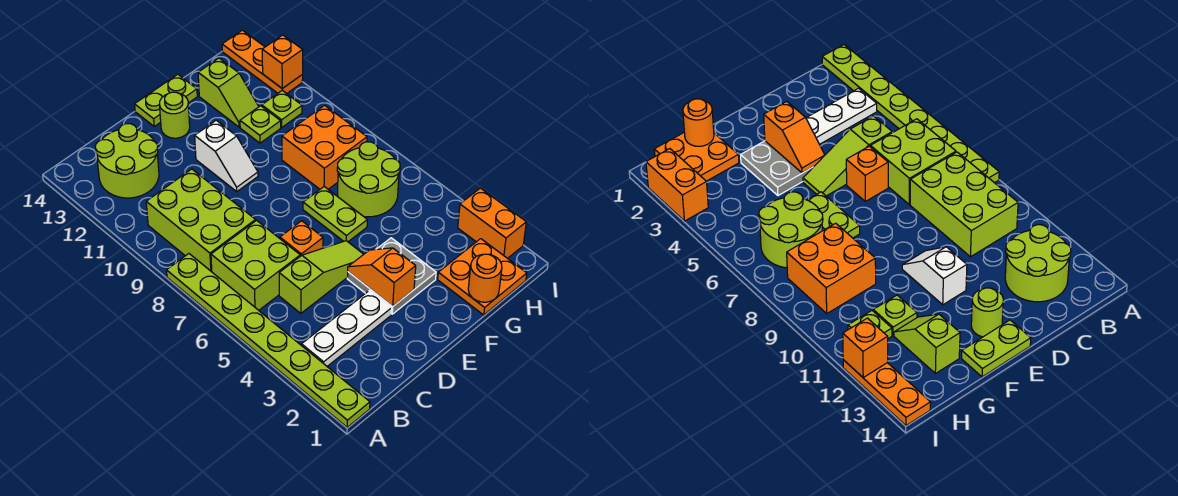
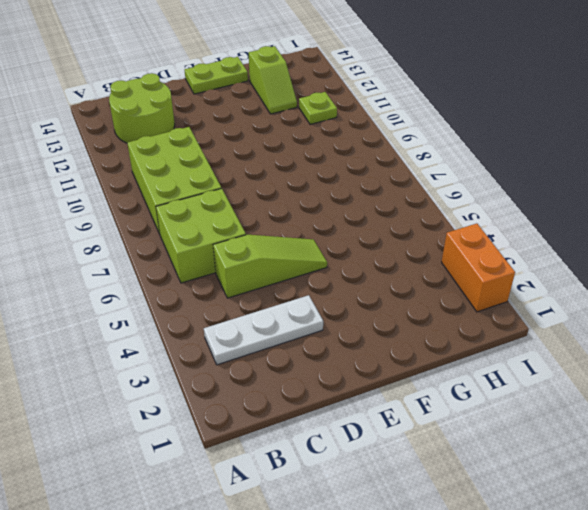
none -> lime plate A1:A8 level 1
none -> orange brick D6 level 1
none -> grey plate E3:F4 level 1

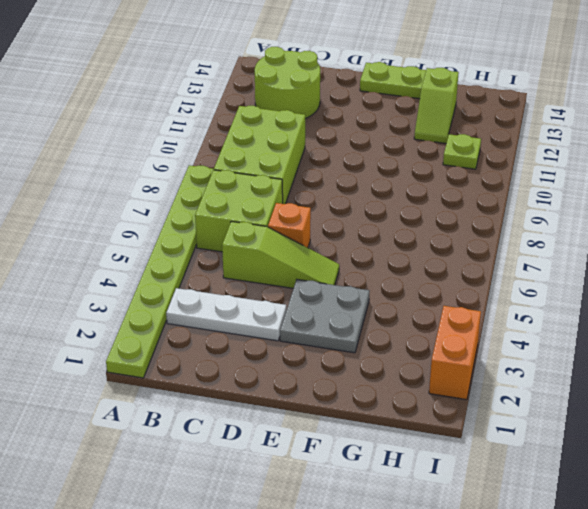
none -> white slope E10:E11 level 1 top 11
none -> lime round brick E13 level 1
none -> lime plate F6:F7 level 1

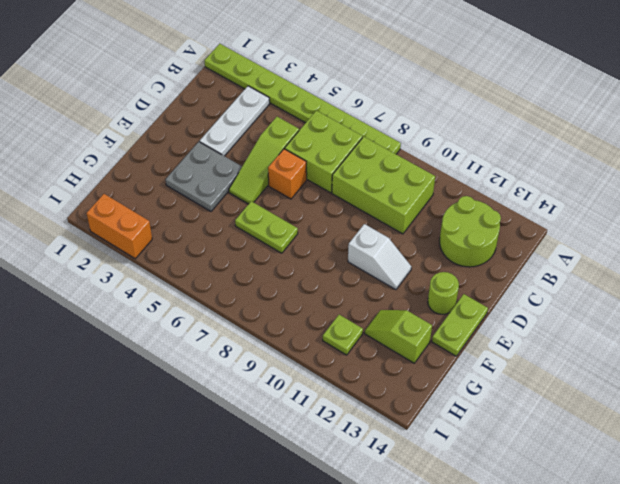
white slope E10:E11 level 1 top 10 -> white slope E10:E11 level 1 top 11
none -> orange plate G1:H2 level 1
none -> lime round brick G6:H7 level 1
none -> orange brick G8:H9 level 1

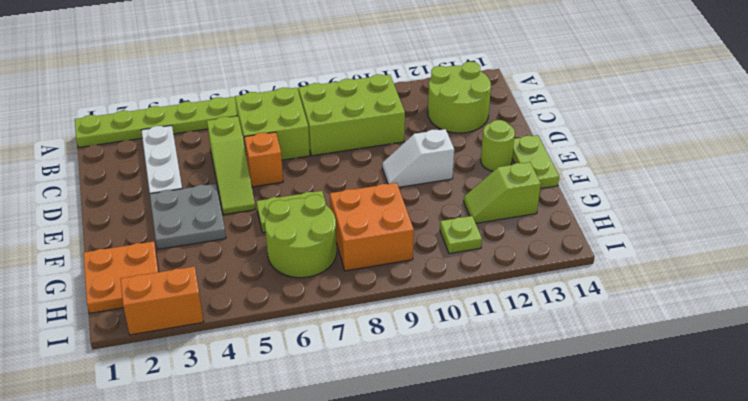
none -> lime plate G11 level 1
none -> orange plate I12:I14 level 1
none -> orange slope E3:E4 level 2 top 3

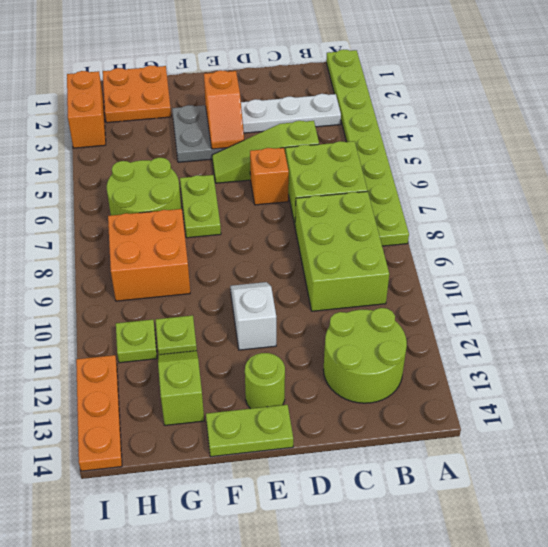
none -> orange round brick G1 level 2
none -> orange brick I12 level 2

